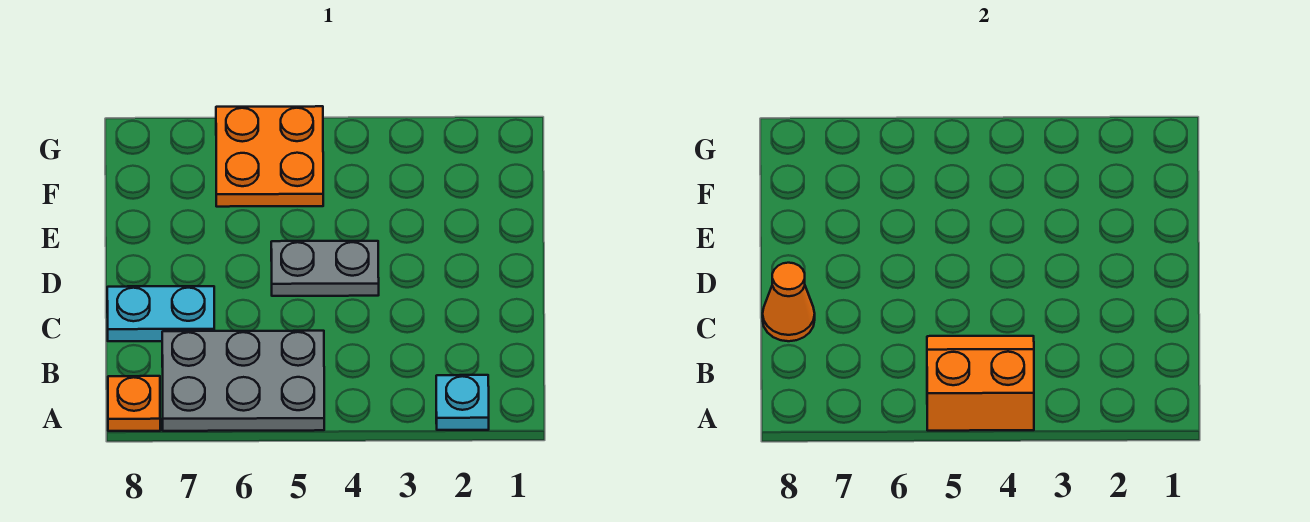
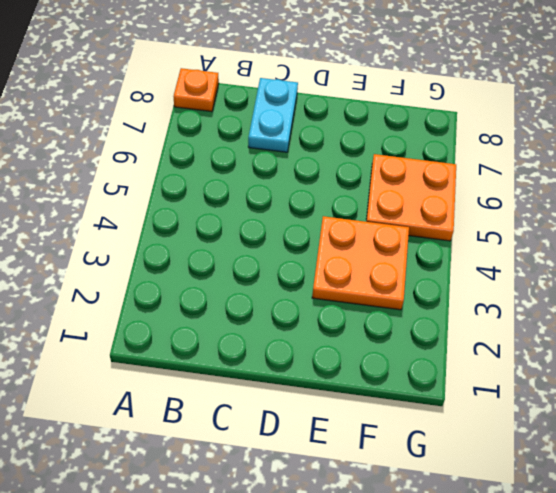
orange plate E3:F4 level 1 -> none
none -> cyan plate A2 level 1
none -> grey plate A5:B7 level 1

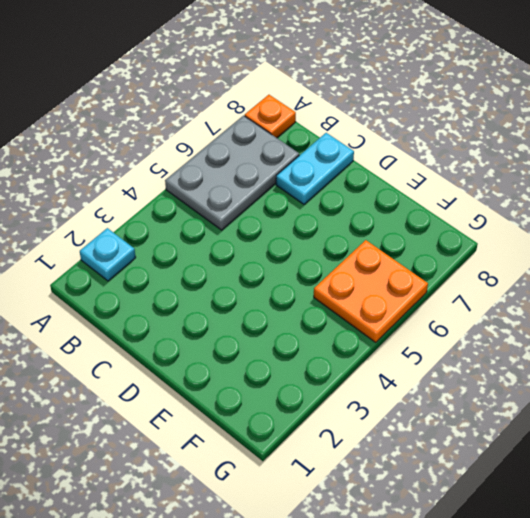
none -> grey plate D4:D5 level 1
none -> orange slope A4:B5 level 2 top A

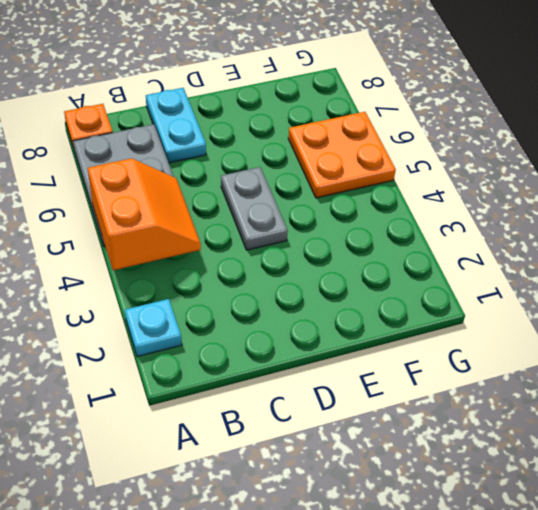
none -> orange cone C8 level 2

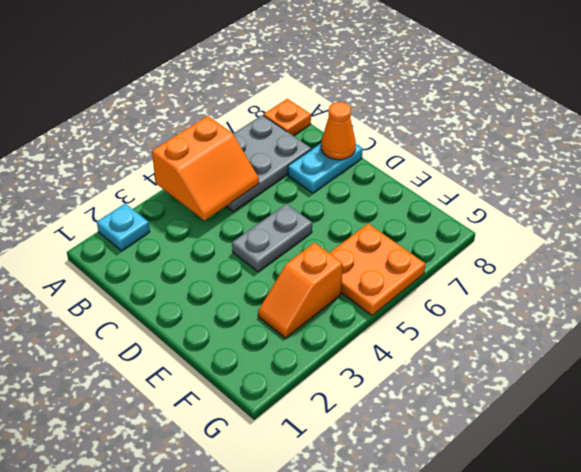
orange slope F3:F4 level 1 top 4 -> none

